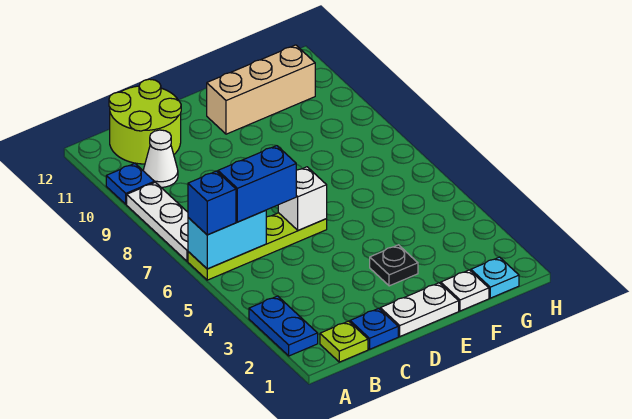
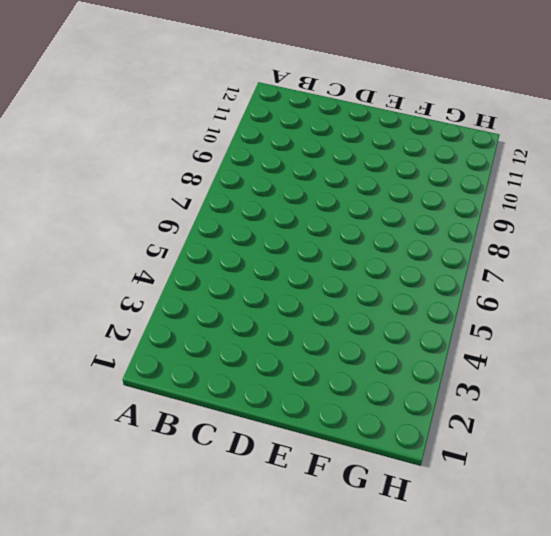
none -> blue plate A2:A3 level 1
none -> lime plate A6:D6 level 1
none -> white plate A7:A9 level 1

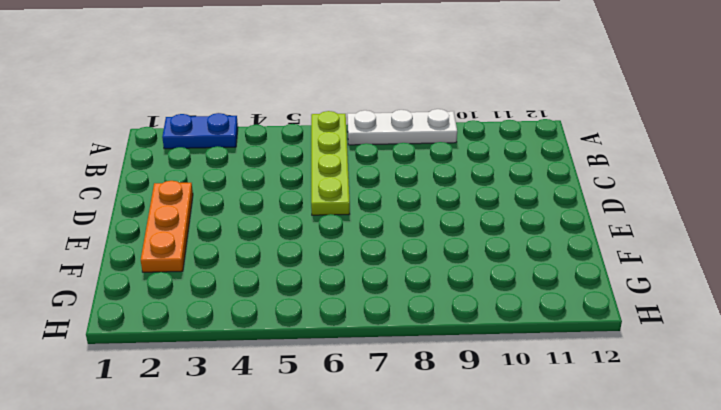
orange plate D2:F2 level 1 -> none
none -> blue plate A10 level 1
none -> lime plate B1 level 1
none -> white cone B10 level 1

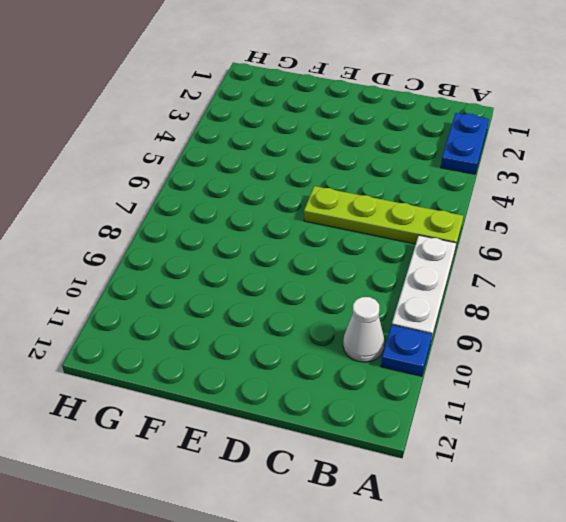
none -> lime plate B1 level 1
none -> lime round brick B11:C12 level 1
none -> blue plate C1 level 1

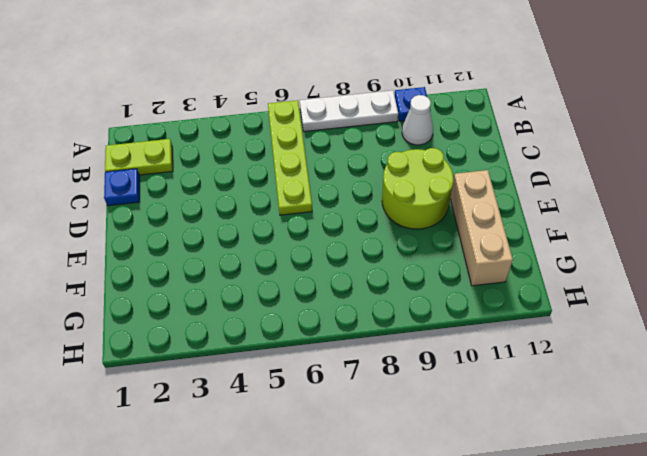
lime plate B1:B2 level 1 -> lime plate B1 level 1
lime round brick D9:E10 level 1 -> lime round brick B11:C12 level 1
none -> blue plate A2:A3 level 1
none -> white plate D1:E1 level 1
none -> black plate E3 level 1

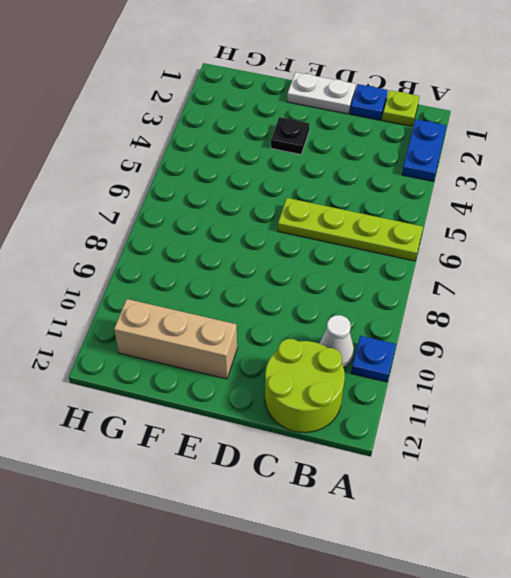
none -> white plate A7:A9 level 1
none -> white plate F1 level 1
none -> cyan plate G1 level 1

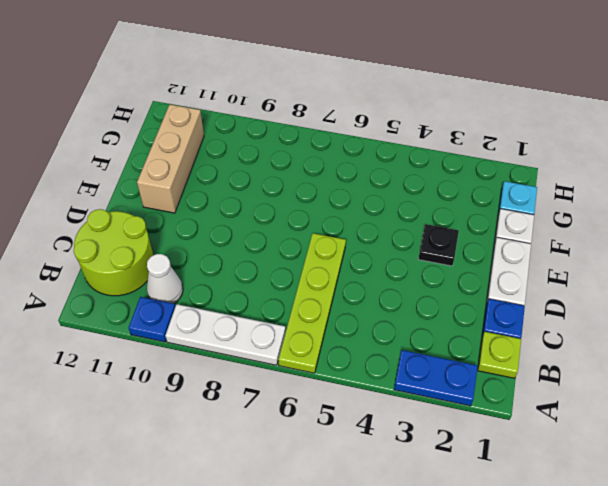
none -> cyan brick A6:B6 level 2
none -> white brick D6 level 2
none -> blue brick A6 level 3

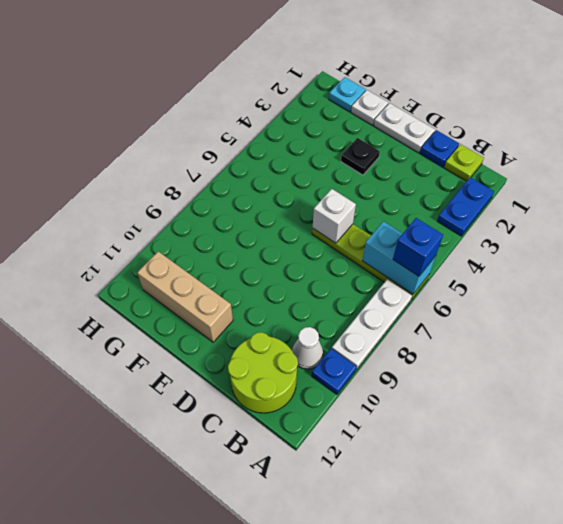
none -> blue brick B6:C6 level 3

